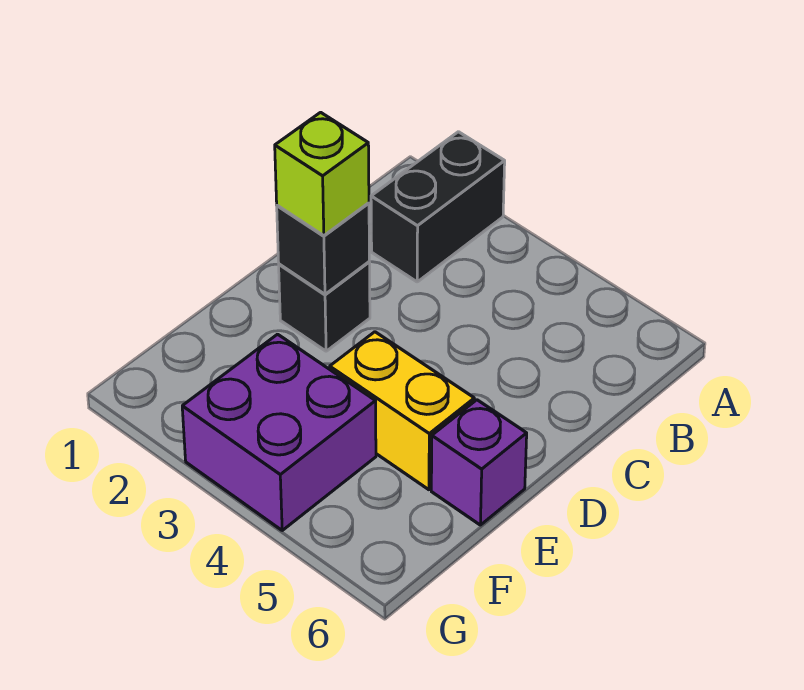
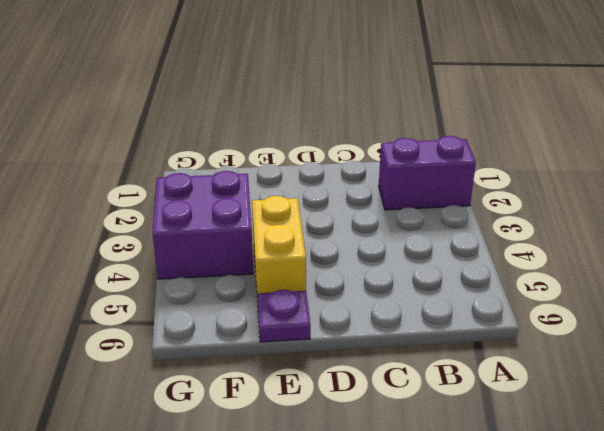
purple brick A2:B2 level 1 -> black brick A2:B2 level 1
purple plate E6 level 1 -> purple brick E6 level 1
none -> black brick D2 level 1
none -> black brick D2 level 2

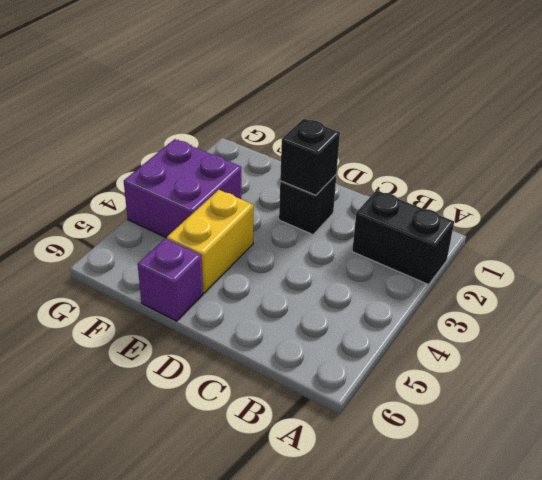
none -> lime brick D2 level 3

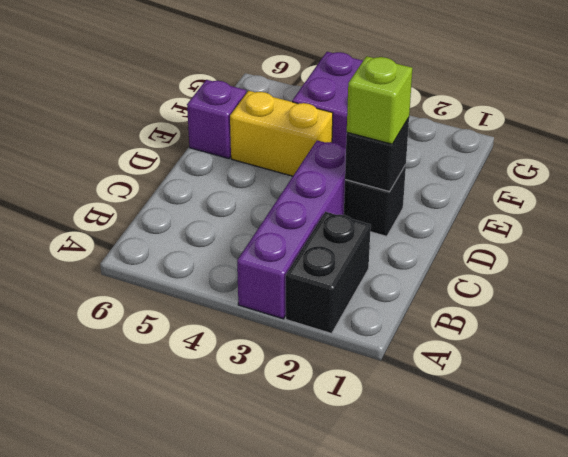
purple brick A3:D3 level 1 -> none

